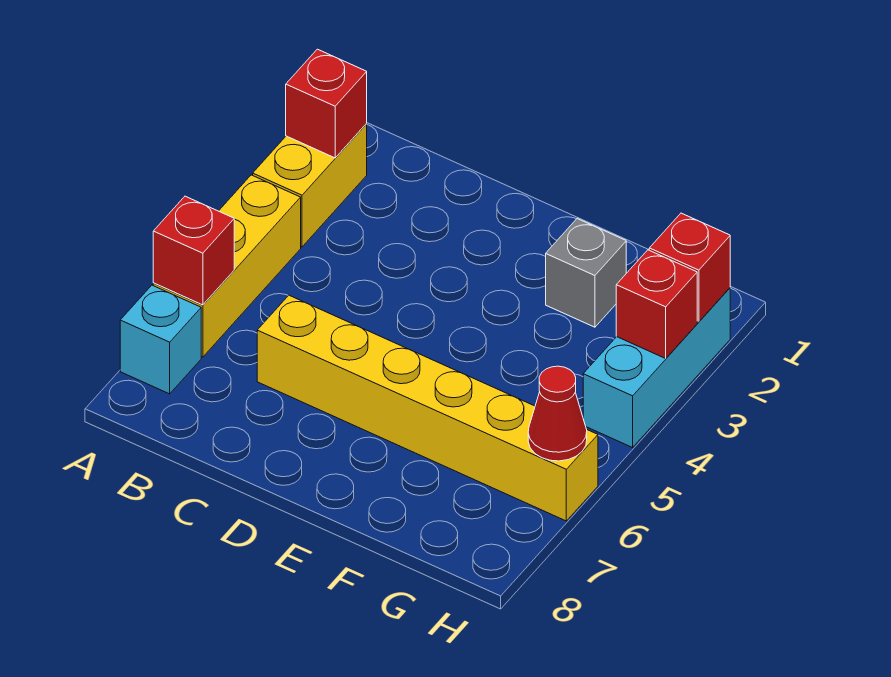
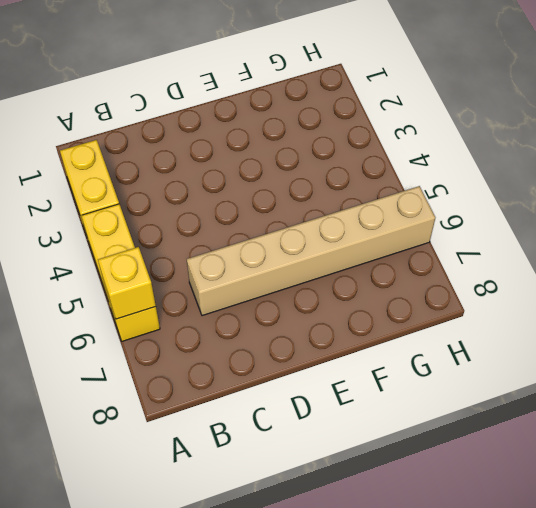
yellow brick A6 level 2 -> red brick A6 level 2
tan brick C6:H6 level 1 -> yellow brick C6:H6 level 1
none -> cyan brick A7 level 1
none -> grey brick F2 level 1

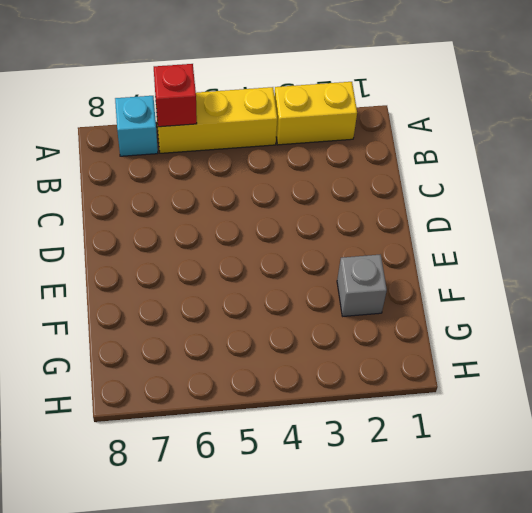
none -> yellow brick C6:H6 level 1
none -> cyan brick H2:H4 level 1

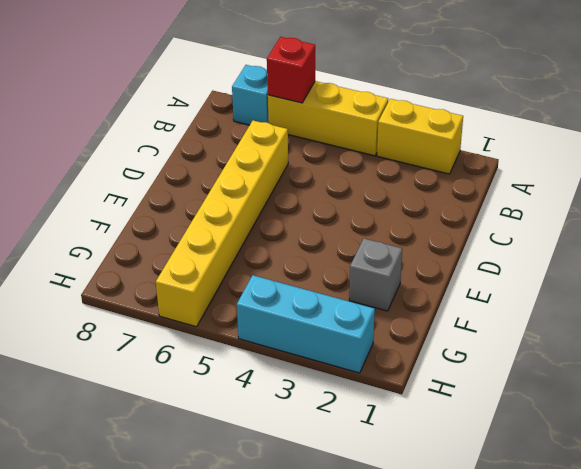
none -> red brick A2 level 2
none -> red brick H2 level 2

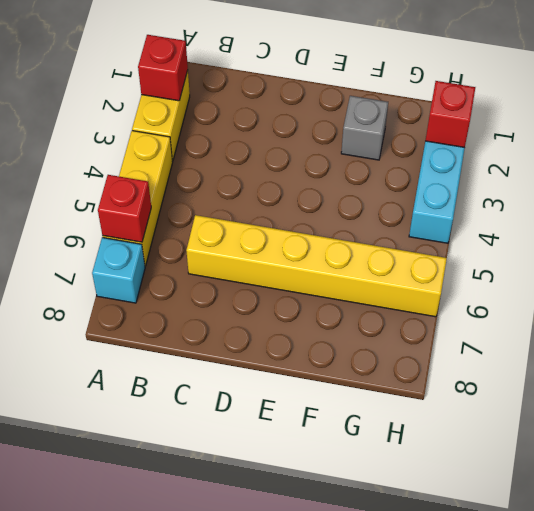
none -> red brick H3 level 2
none -> red cone H6 level 2

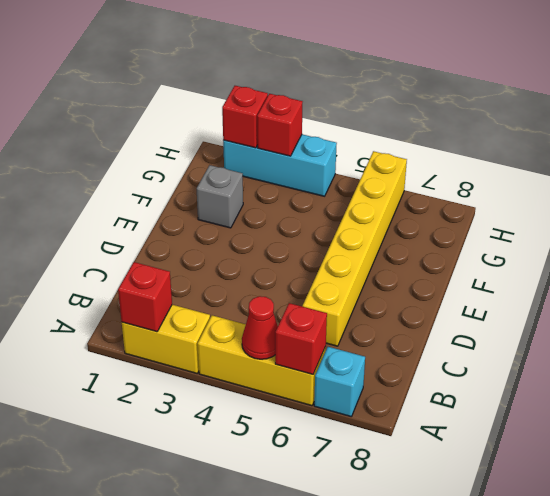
red cone A5 level 2 -> red cone H6 level 2

